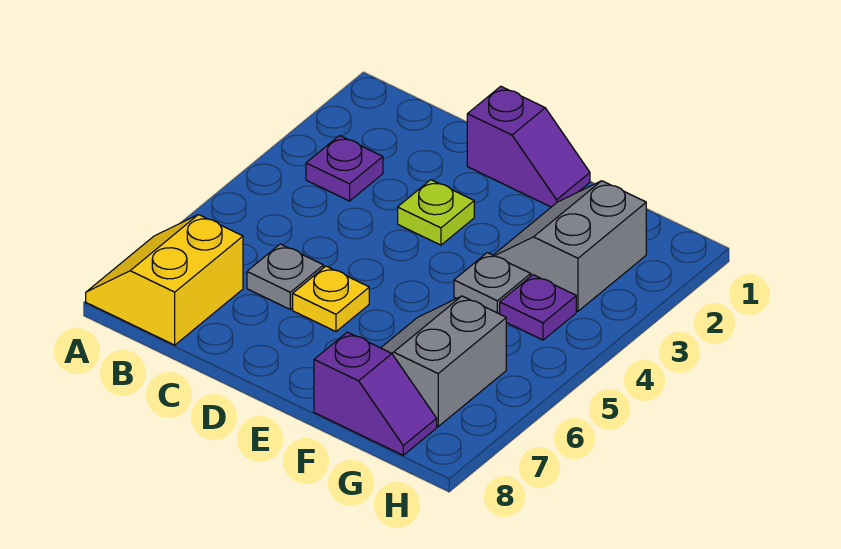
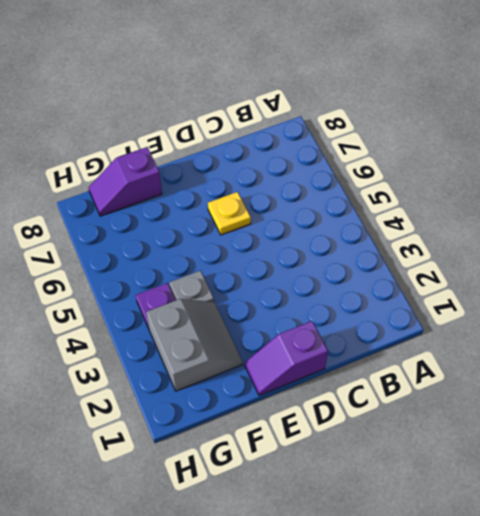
none -> yellow slope A7:B8 level 1 top B
none -> purple plate B3 level 1

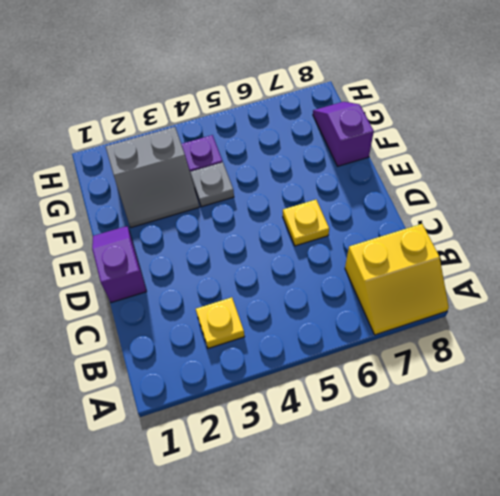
yellow plate B3 level 1 -> purple plate B3 level 1
none -> grey plate C6 level 1
none -> lime plate D3 level 1

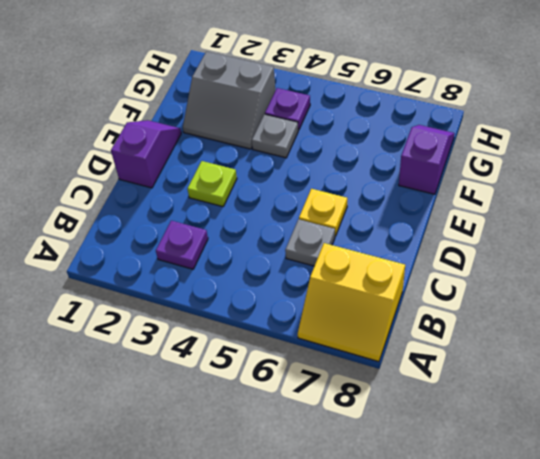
none -> grey slope F6:G7 level 1 top G

